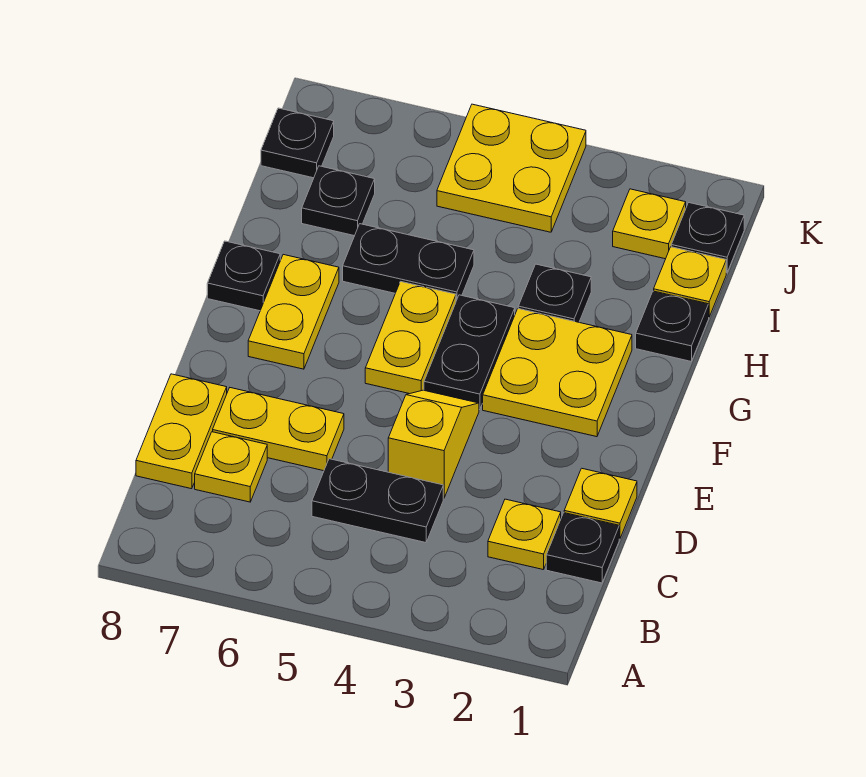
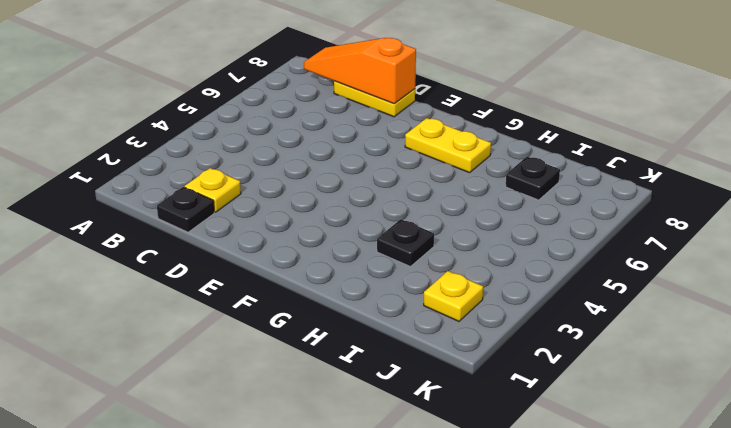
orange slope B8:D8 level 2 top D -> none
none -> black plate C4:C5 level 1
none -> yellow plate C7 level 1
none -> yellow plate D1 level 1

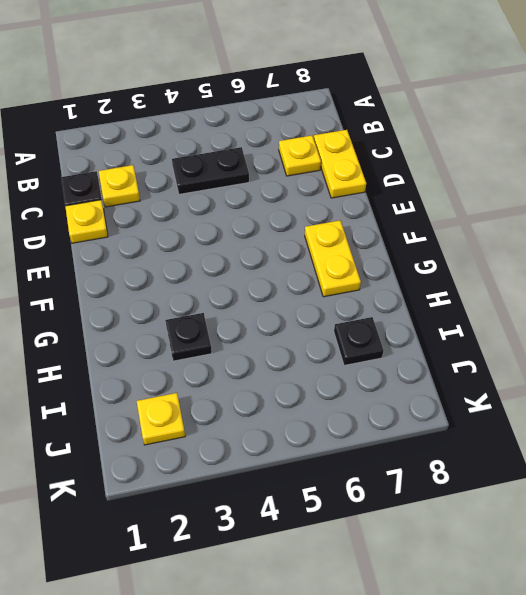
none -> yellow slope D4:E4 level 1 top D
none -> yellow plate D6:D7 level 1
none -> yellow plate F2:G3 level 1

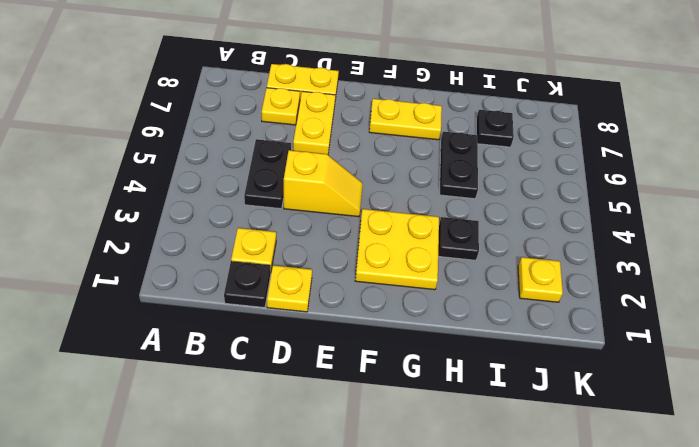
none -> black plate F4:G4 level 1
none -> yellow plate F5:G5 level 1
none -> black plate G8 level 1

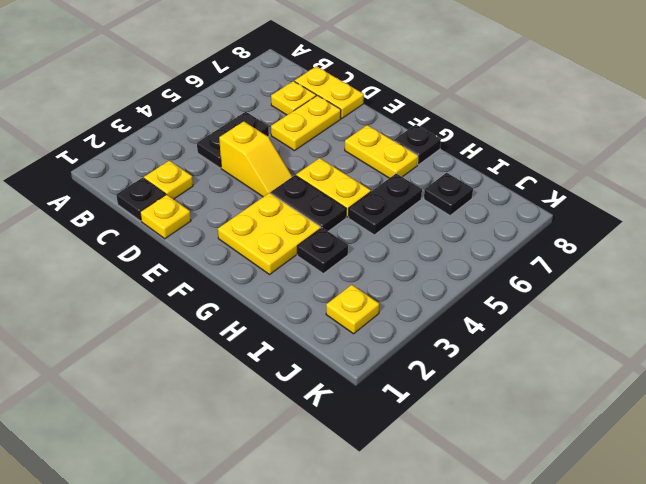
none -> black plate H1 level 1
none -> yellow plate I1 level 1
none -> black plate J1 level 1

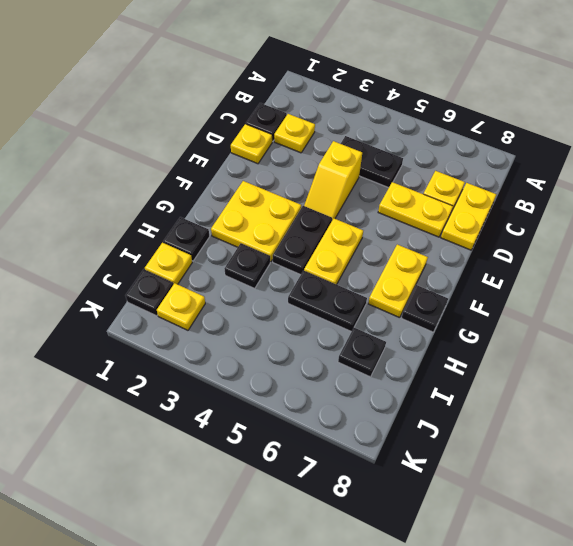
none -> yellow plate J4:K5 level 1
none -> black plate J8 level 1

